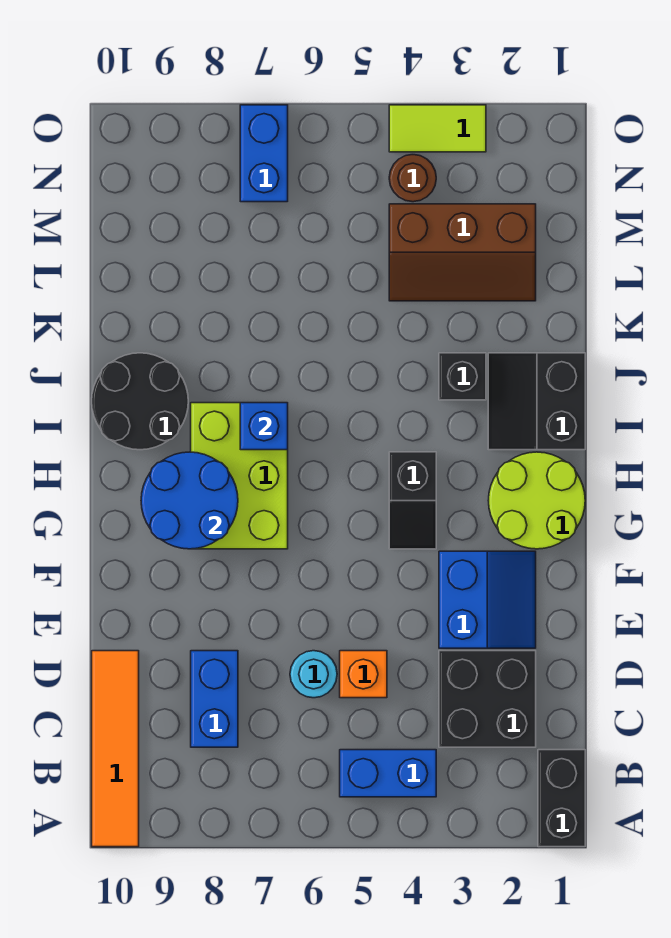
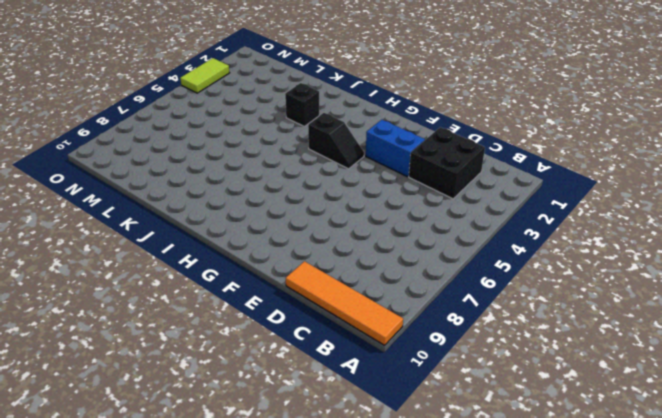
none -> black brick A1:B1 level 1
none -> blue brick B4:B5 level 1
none -> blue brick C8:D8 level 1

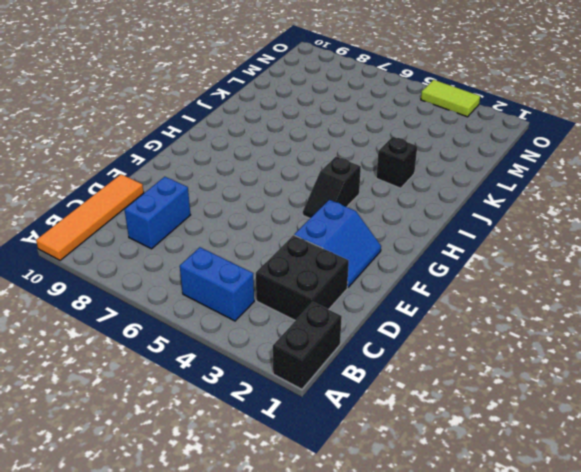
none -> orange brick D5 level 1
none -> cyan round brick D6 level 1
none -> lime round brick G1:H2 level 1

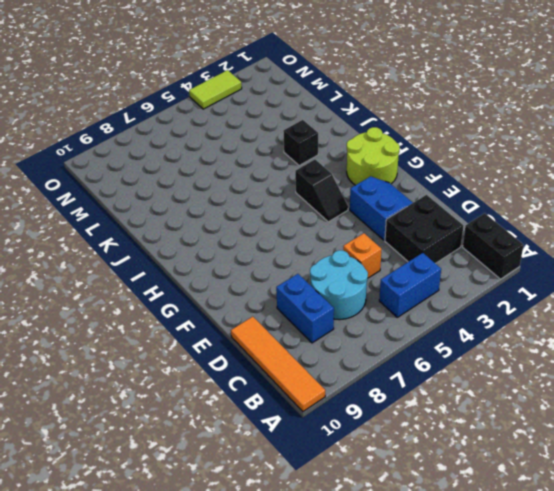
cyan round brick C6:D7 level 1 -> cyan round brick D6 level 1
none -> lime brick G7:I8 level 1
none -> black slope I1:J2 level 1 top 1
none -> black round brick I9:J10 level 1

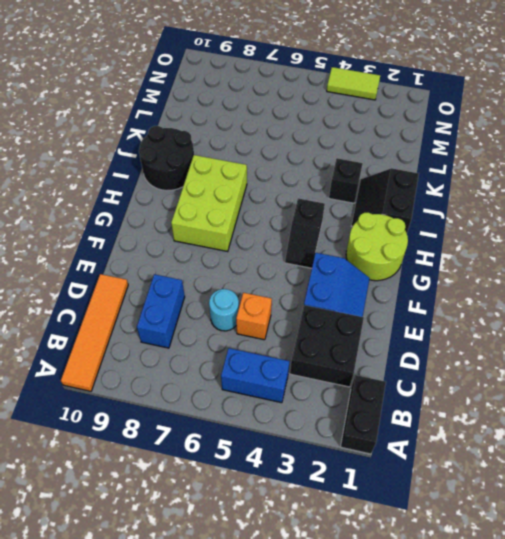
none -> brown slope L2:M4 level 1 top M
none -> brown round brick N4 level 1
none -> blue brick N7:O7 level 1

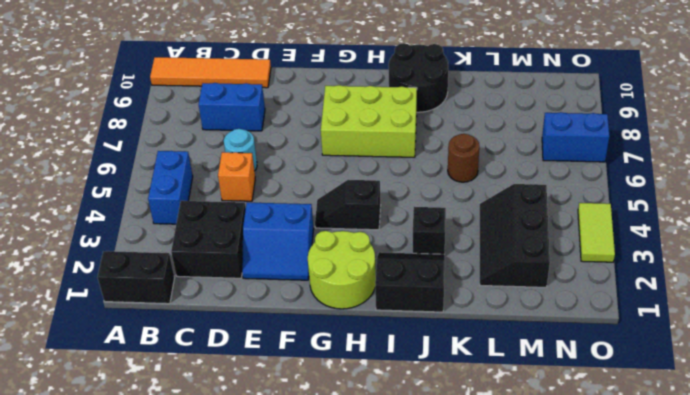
brown round brick K6 level 1 -> brown round brick N4 level 1
black slope L2:M4 level 1 top M -> brown slope L2:M4 level 1 top M
none -> blue round brick G8:H9 level 2
none -> blue brick I7 level 2

